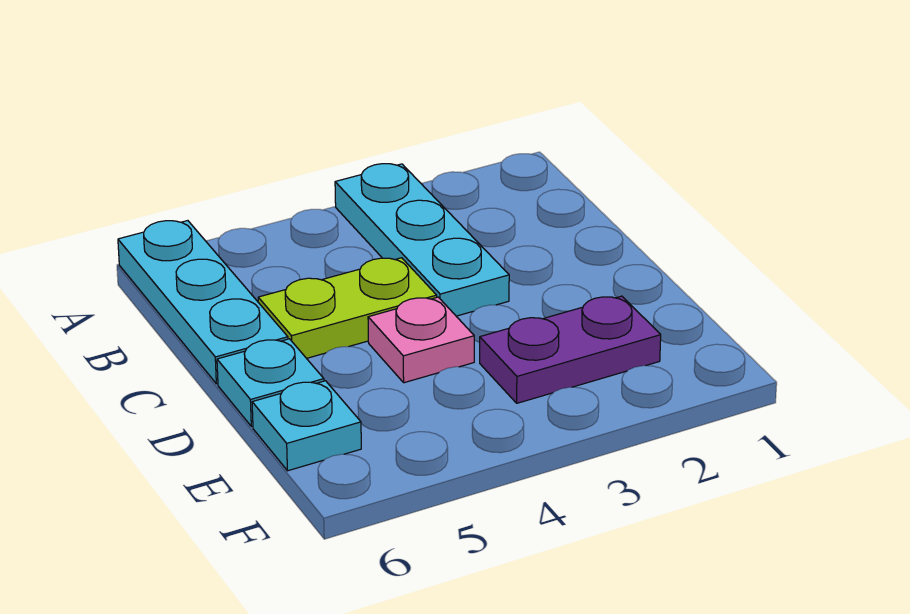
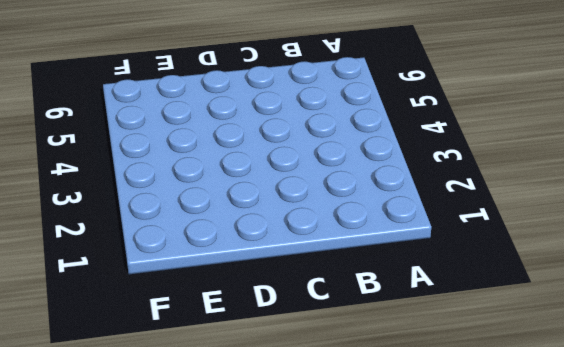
none -> cyan plate A3:C3 level 1
none -> cyan plate A6:C6 level 1

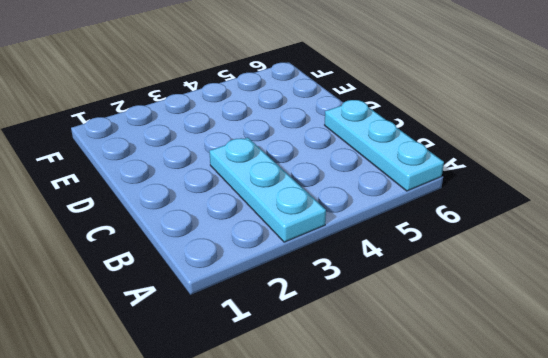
none -> lime plate C4:C5 level 1
none -> pink plate D4 level 1

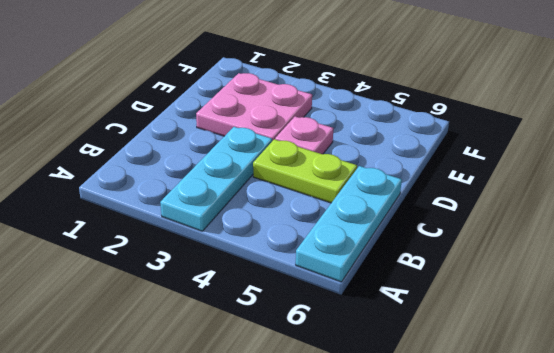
pink plate D2:E3 level 1 -> purple plate E2:E3 level 1
none -> cyan plate D6 level 1
none -> cyan plate E6 level 1

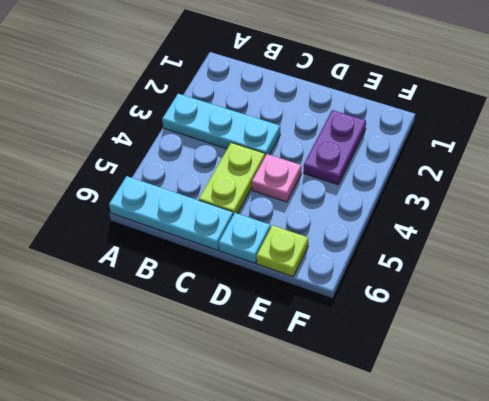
lime plate E6 level 1 -> cyan plate E6 level 1

